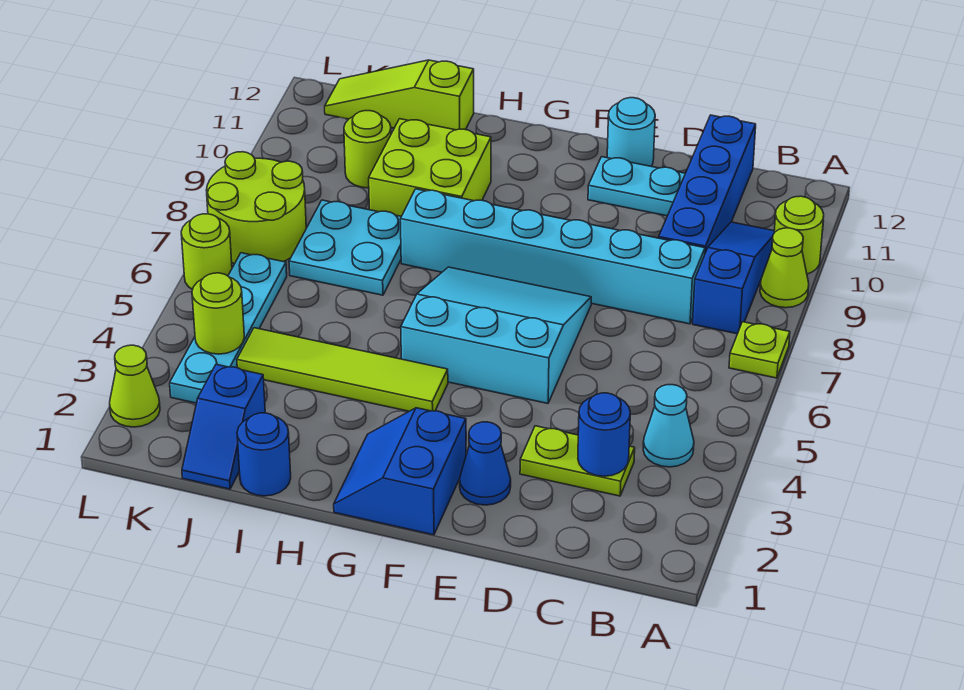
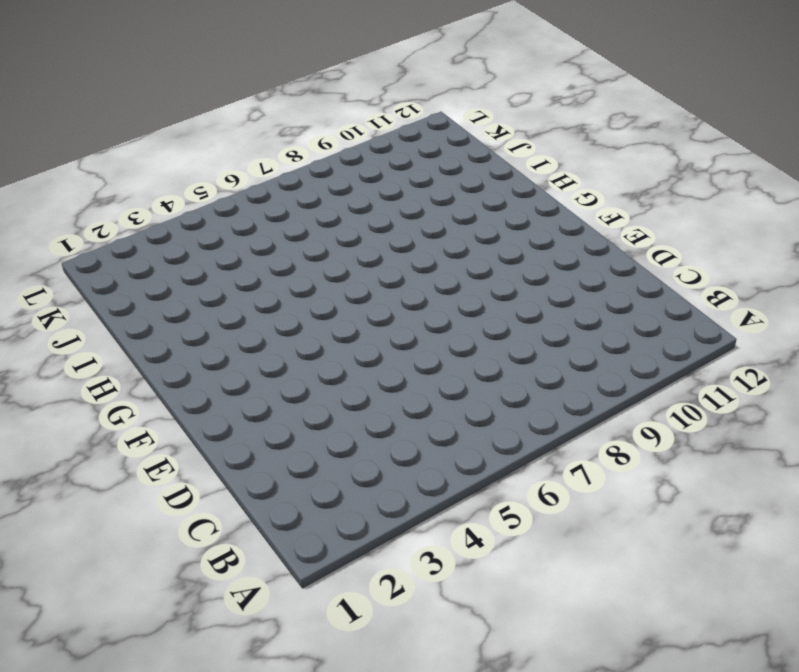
none -> lime plate A7 level 1
none -> lime cone A9 level 1
none -> lime round brick A10 level 1

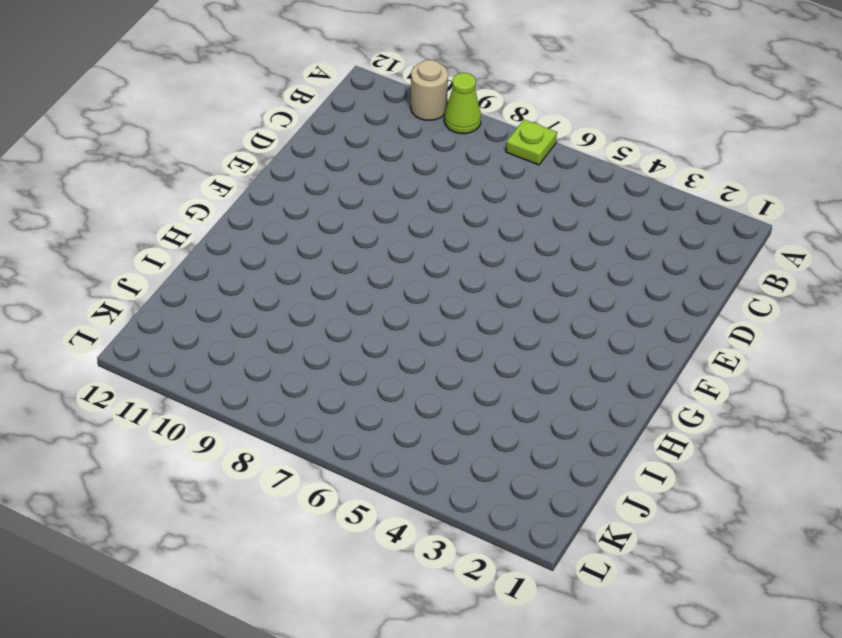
tan round brick A10 level 1 -> lime round brick A10 level 1
none -> cyan cone B4 level 1
none -> blue slope B8:B10 level 1 top 8
none -> lime plate C3:D3 level 1

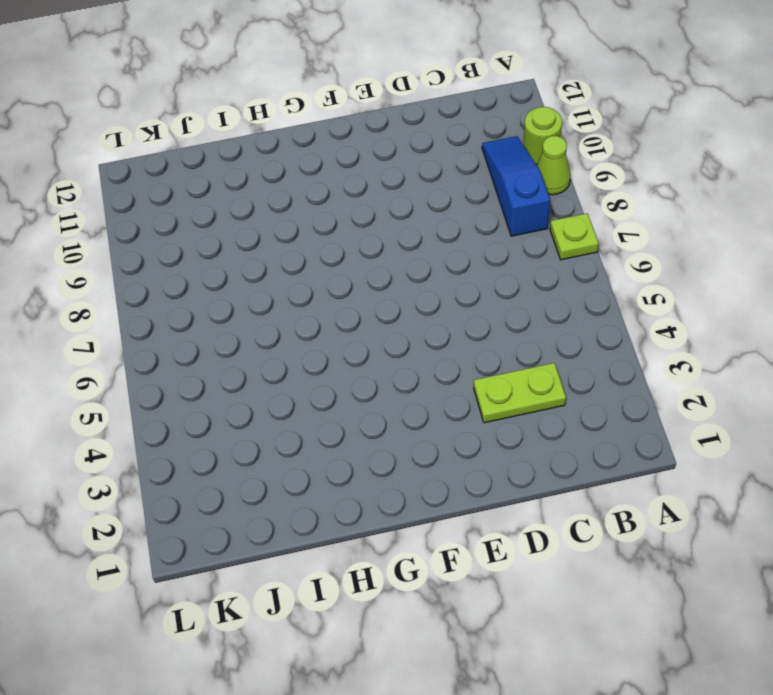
none -> cyan cone B4 level 1
none -> cyan brick C8:H8 level 1
none -> blue brick C9:C12 level 1

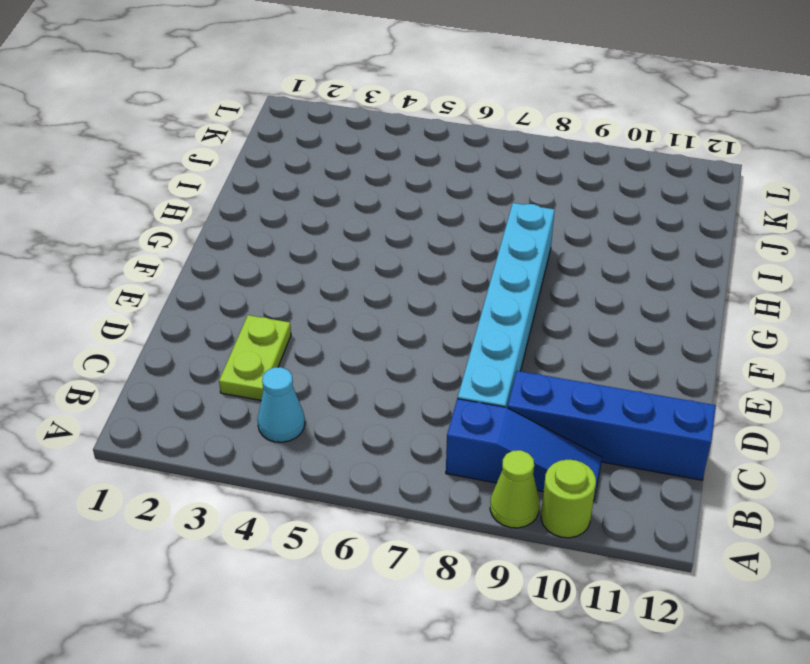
none -> lime plate A7 level 1
none -> cyan plate D11:E11 level 1
none -> blue cone E2 level 1

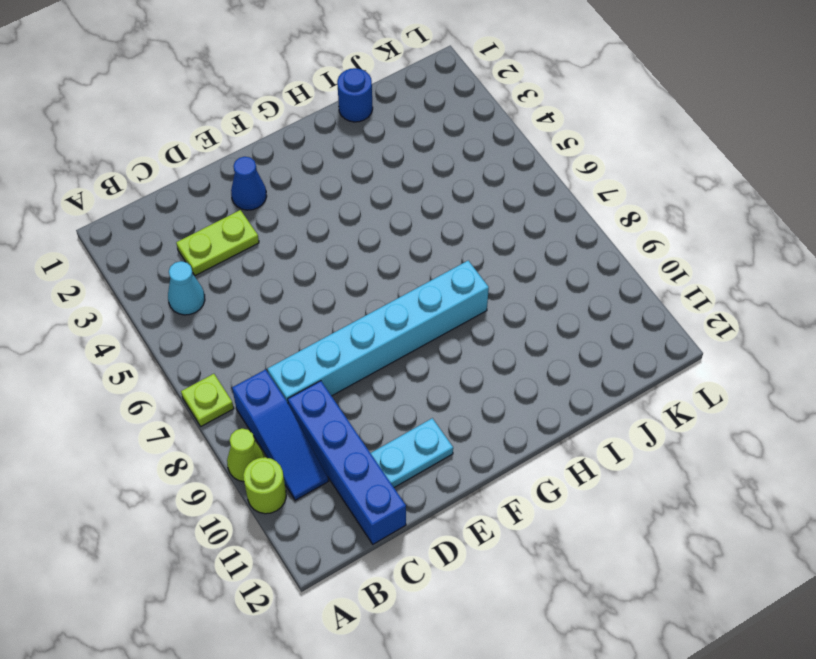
none -> cyan slope E5:G7 level 1 top 5
none -> cyan round brick E12 level 1
none -> blue slope F1:G2 level 1 top F

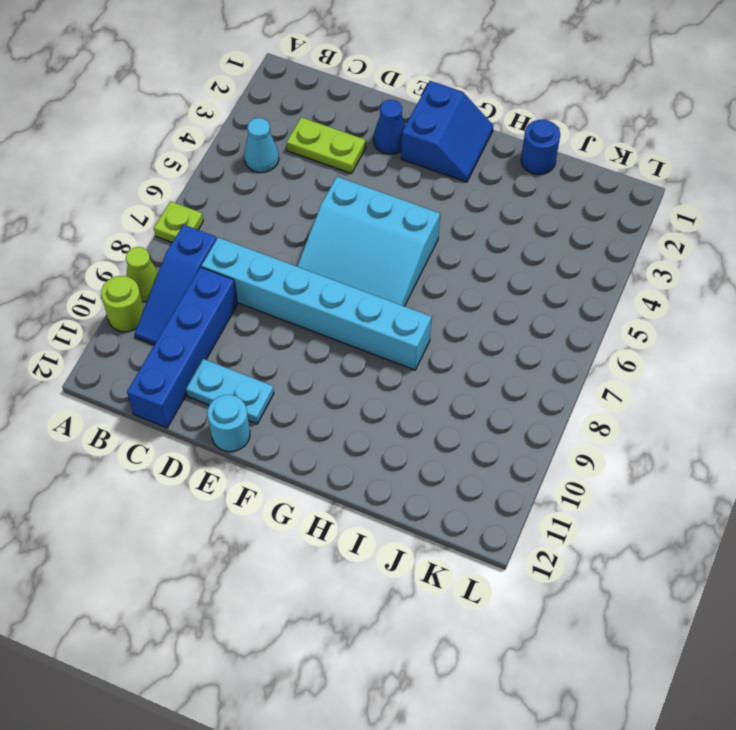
none -> lime tile G4:J4 level 1
none -> lime brick H9:I10 level 1
none -> cyan plate I7:J8 level 1

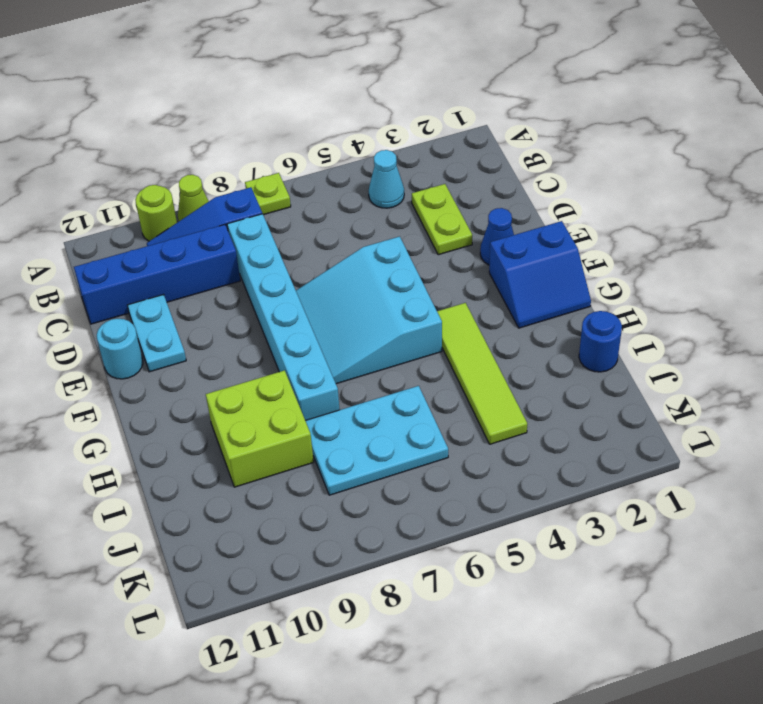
cyan plate I6:J8 level 1 -> cyan plate I7:J8 level 1
none -> lime slope I12:K12 level 1 top I
none -> blue slope J1:J2 level 1 top 2
none -> lime round brick J10 level 1

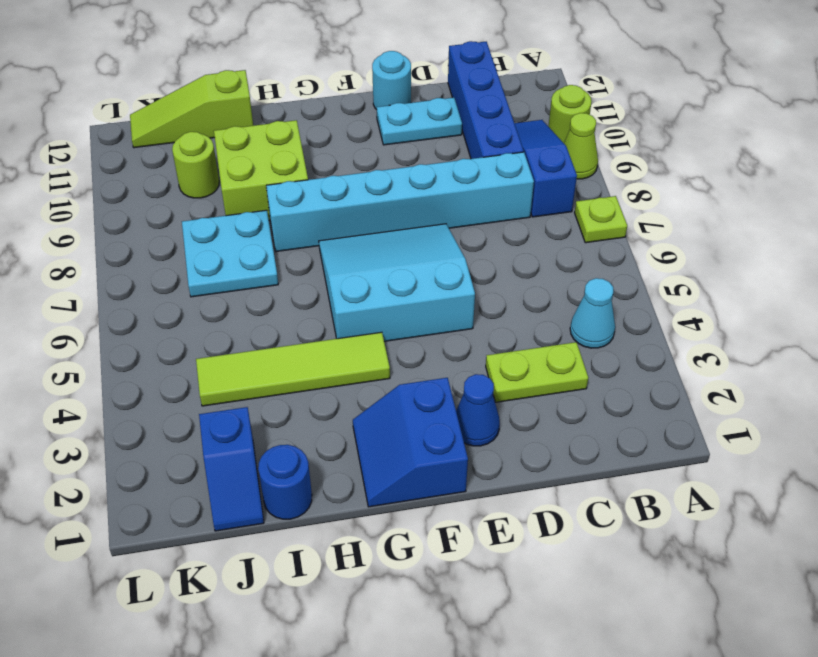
none -> cyan plate K3:K6 level 1
none -> lime round brick K7:L8 level 1
none -> lime cone L2 level 1

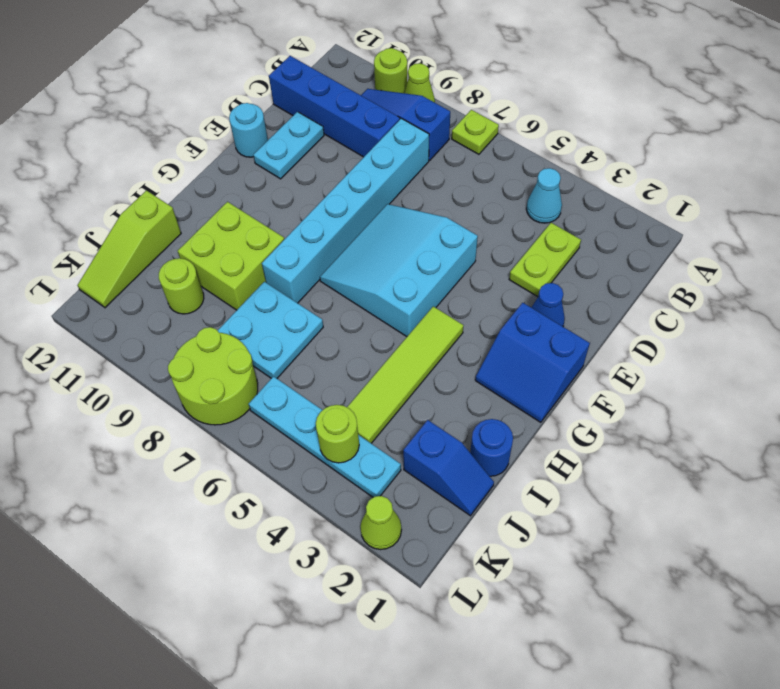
none -> lime round brick L6 level 1
none -> blue round brick C3 level 2

